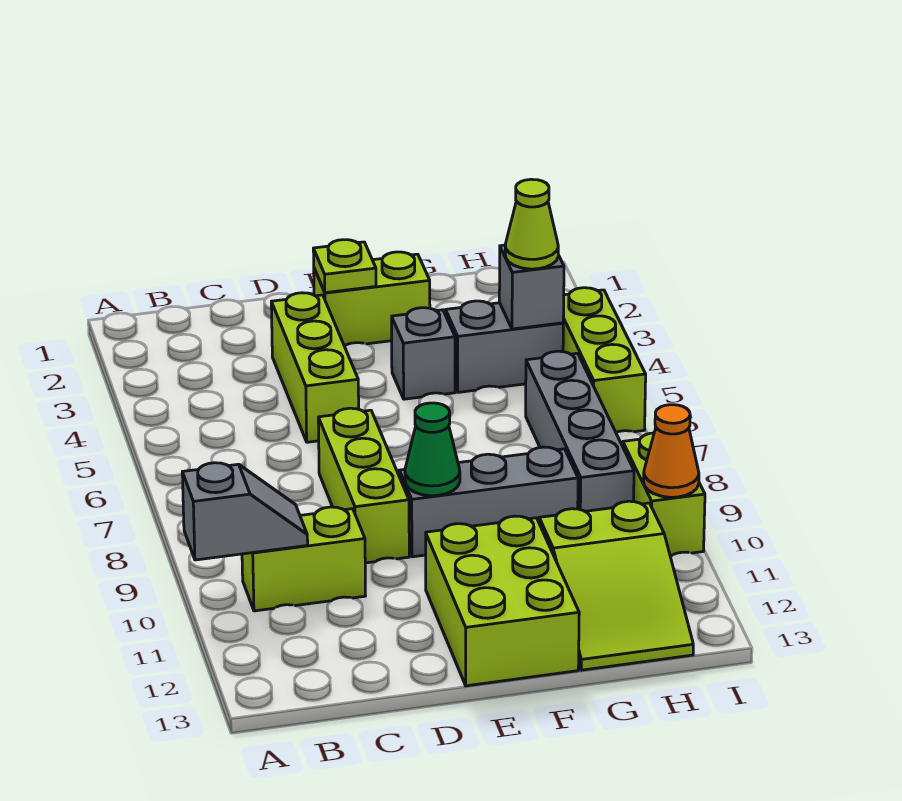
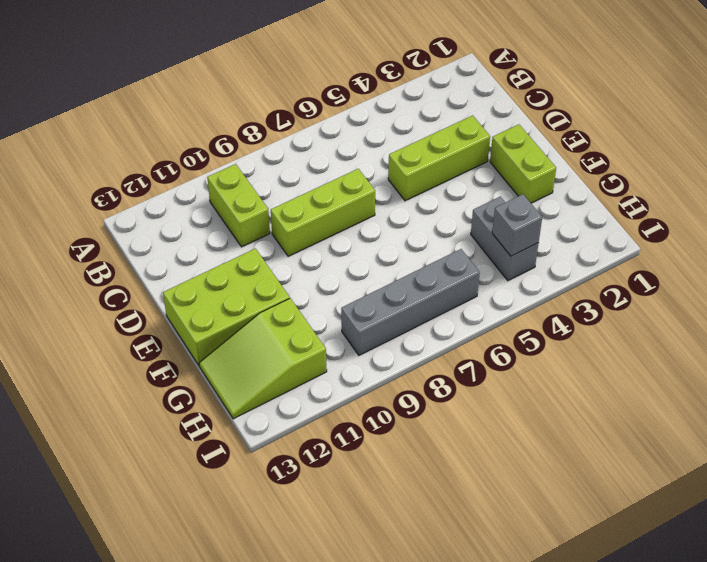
none -> grey brick E9:G9 level 1
none -> grey brick F4 level 1
none -> lime brick I4:I6 level 1

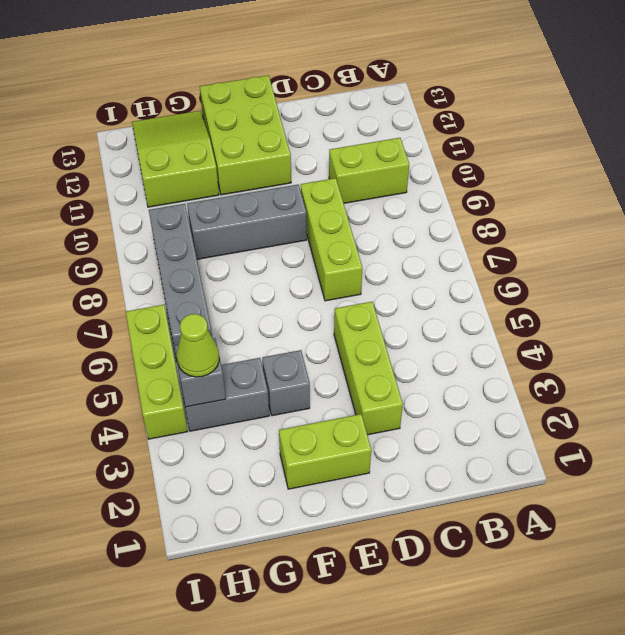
none -> lime brick I9:I10 level 1
none -> grey slope A10:B10 level 2 top A
none -> lime plate E2 level 2

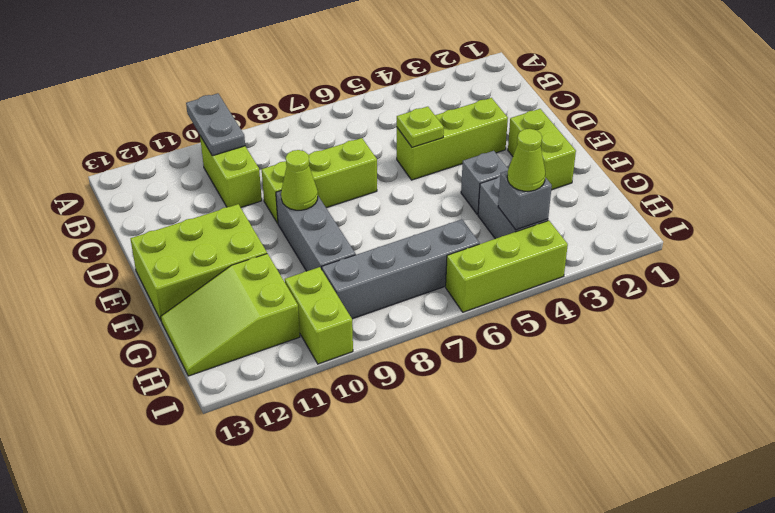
grey plate A10:B10 level 2 -> grey slope A10:B10 level 2 top A
lime plate D5 level 2 -> lime plate E2 level 2
lime cone E9 level 2 -> green cone E9 level 2
lime brick H10:I10 level 1 -> lime brick I9:I10 level 1
none -> orange cone I10 level 2

